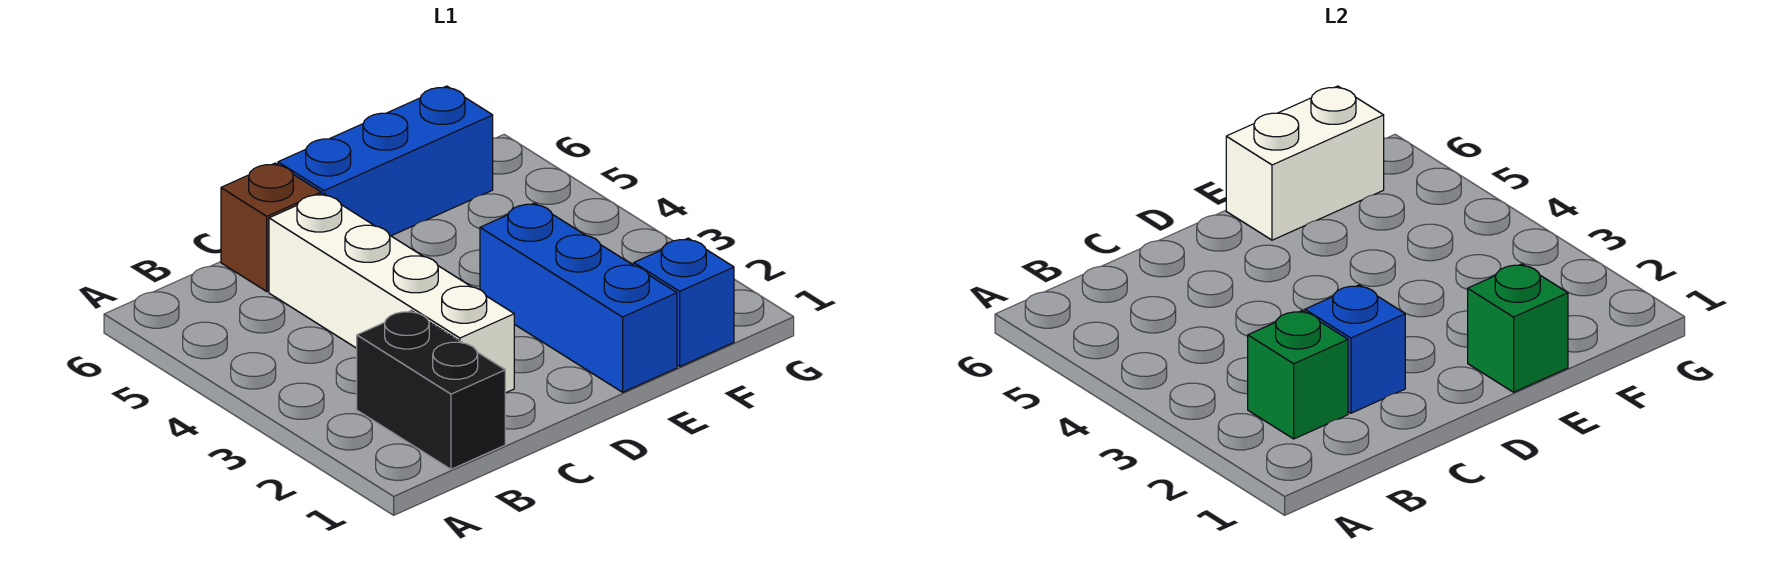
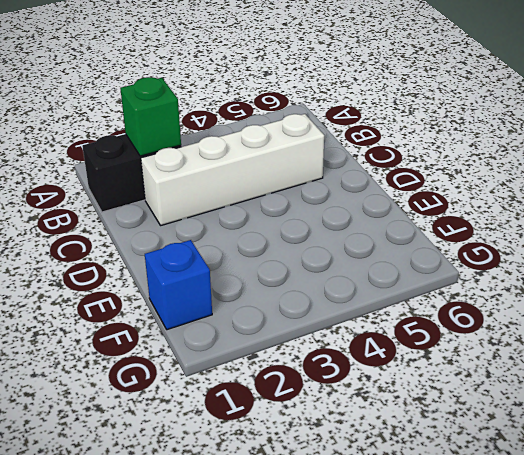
none -> brown brick C6 level 1
none -> blue brick D6:F6 level 1

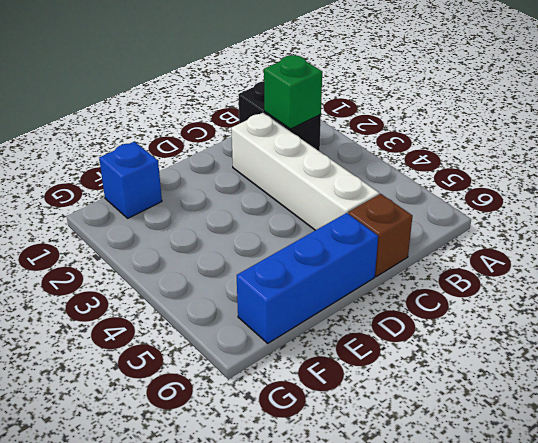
none -> blue brick E1:E3 level 1
none -> blue brick C2 level 2

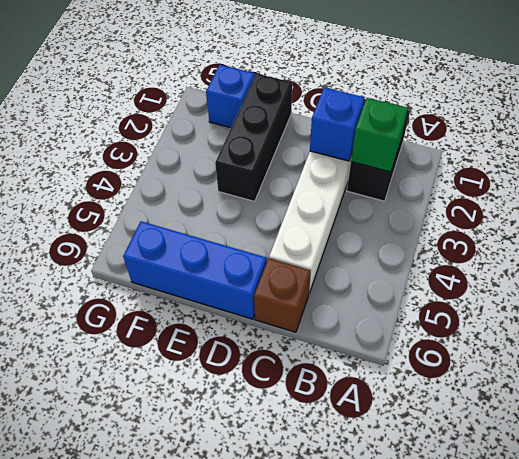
black brick E1:E3 level 1 -> blue brick E1:E3 level 1
none -> green brick E1 level 2
none -> white brick E6:F6 level 2

